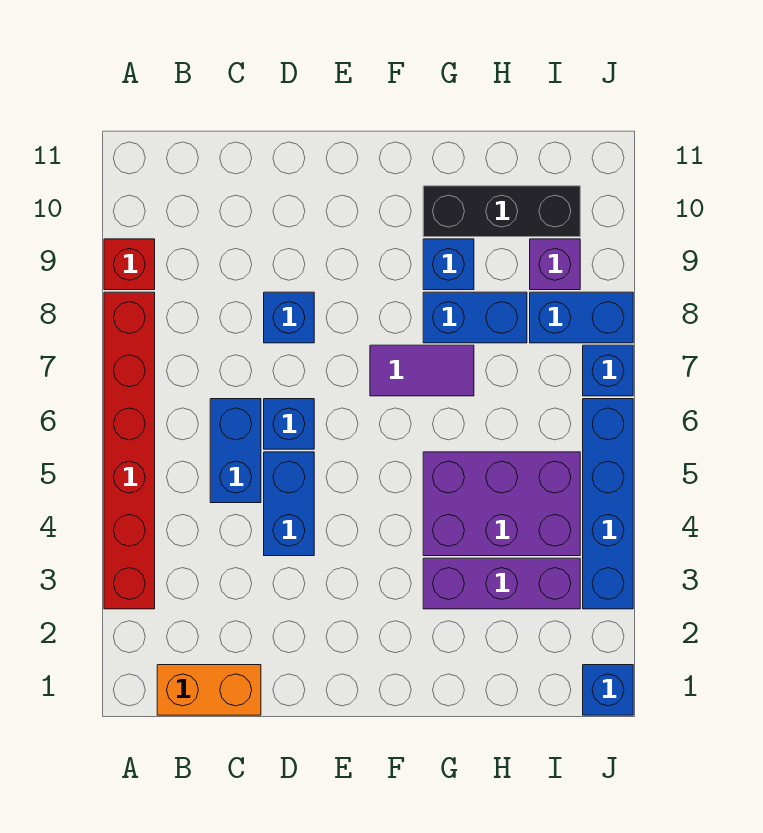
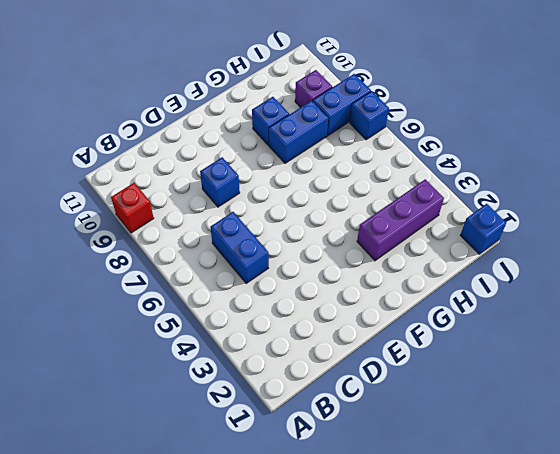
none -> red brick A3:A8 level 1
none -> orange brick B1:C1 level 1
none -> blue brick D4:D5 level 1

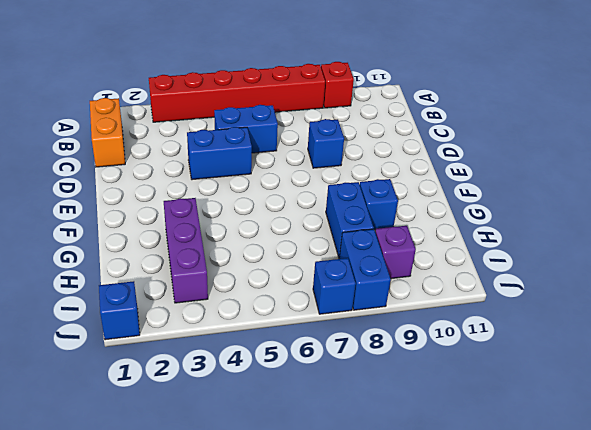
none -> blue brick D6 level 1
none -> purple tile F7:G7 level 1
none -> purple brick G4:I5 level 1

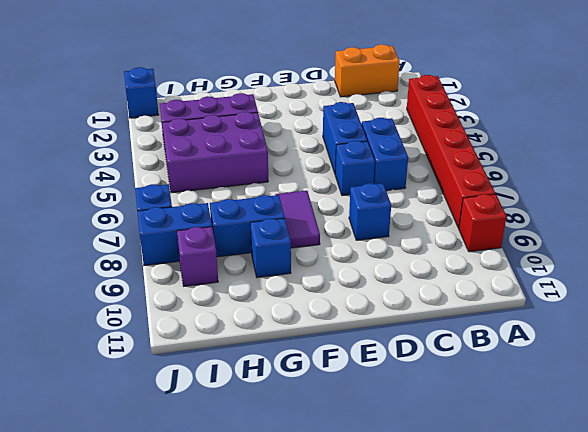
purple tile F7:F8 level 1 -> purple tile F7:G7 level 1
none -> black brick G10:I10 level 1
none -> blue brick J3:J6 level 1

